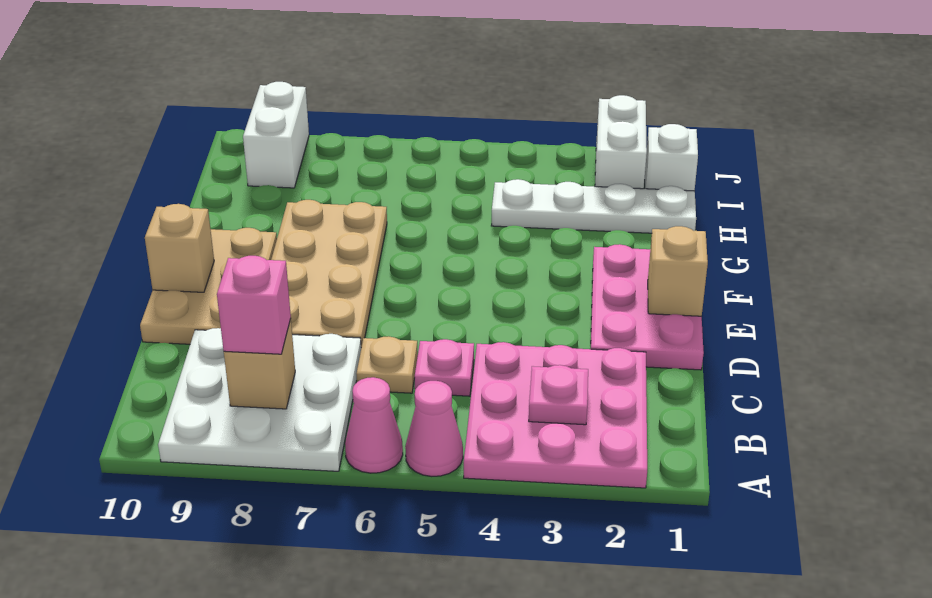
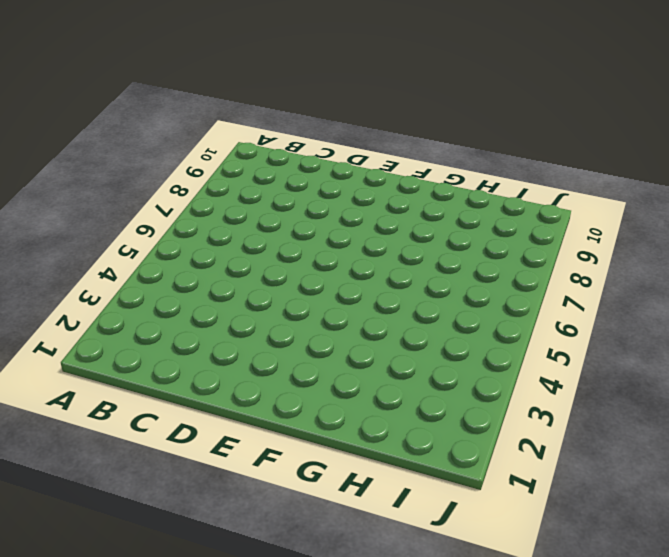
none -> pink plate A2:C4 level 1
none -> pink cone A5 level 1
none -> pink cone A6 level 1

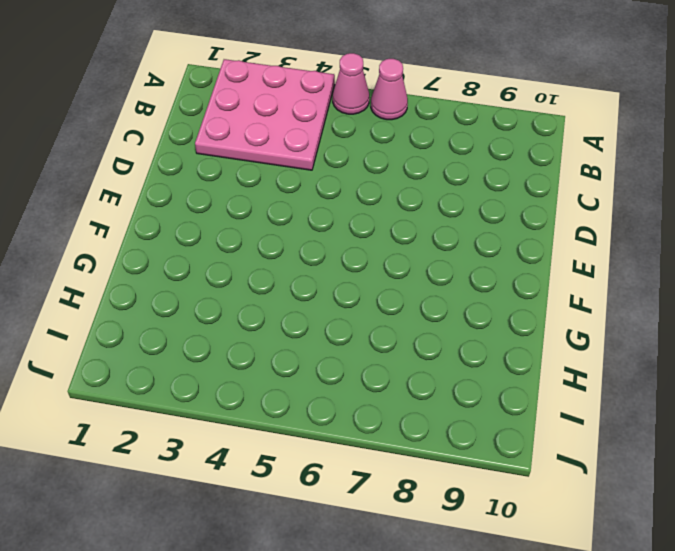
none -> white plate A7:C9 level 1
none -> pink plate C5 level 1
none -> tan plate C6 level 1

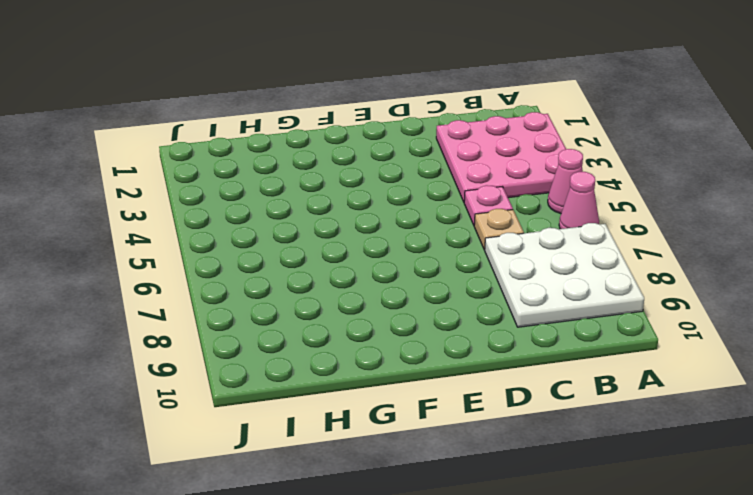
none -> pink plate D1:F2 level 1
none -> tan plate D7:G8 level 1
none -> tan plate D9:F10 level 1

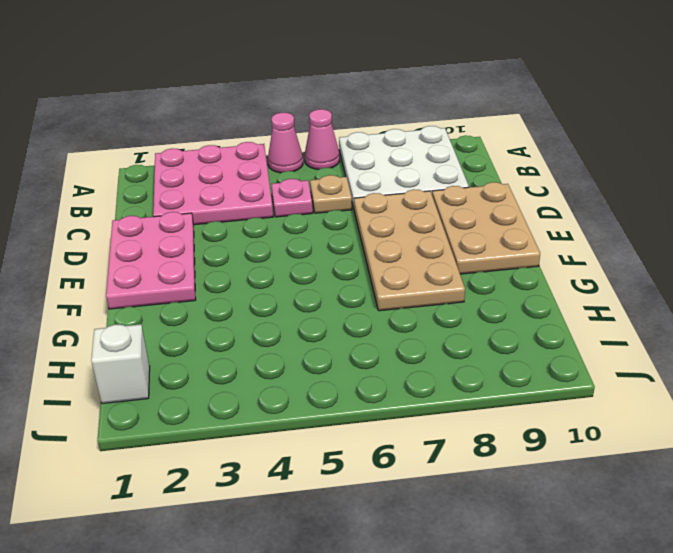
none -> white plate H1:H4 level 1
none -> white brick I2:J2 level 1
none -> white brick I9:J9 level 1

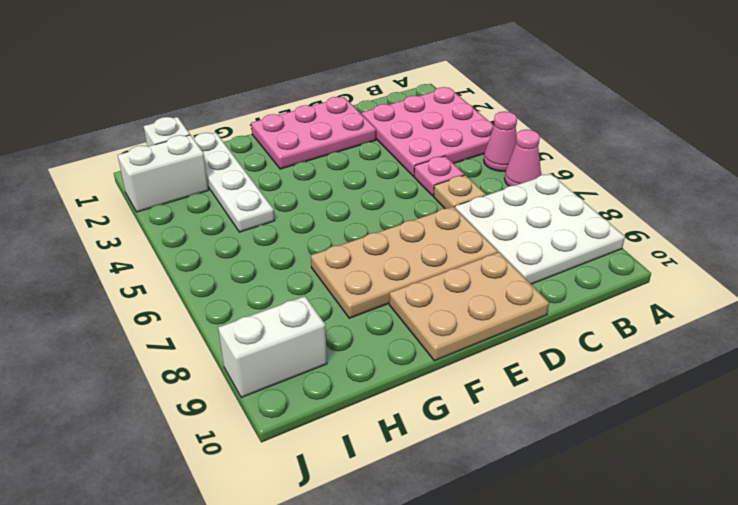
none -> pink plate B3 level 2
none -> tan brick B8 level 2
none -> tan brick E1 level 2

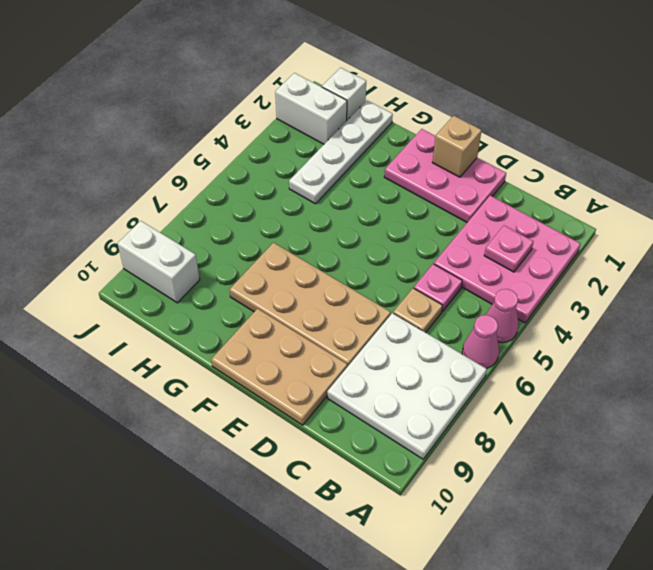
none -> tan brick B8 level 2
none -> tan brick E10 level 2
none -> pink brick B8 level 3

